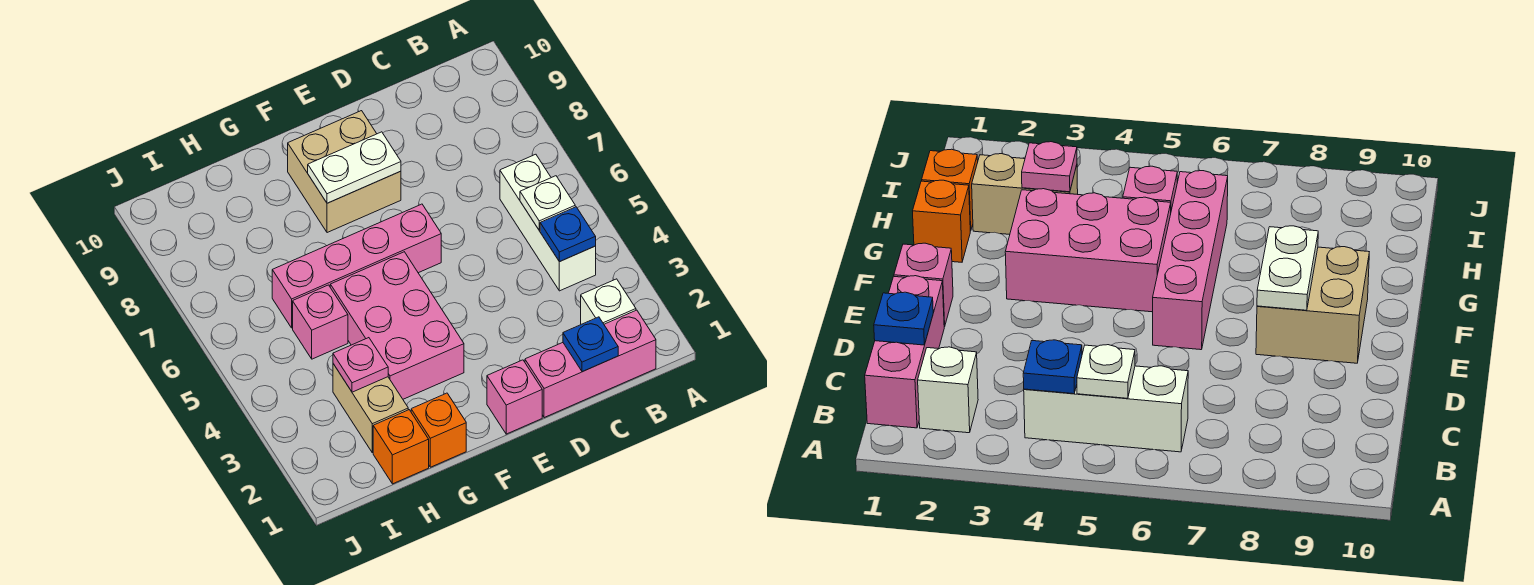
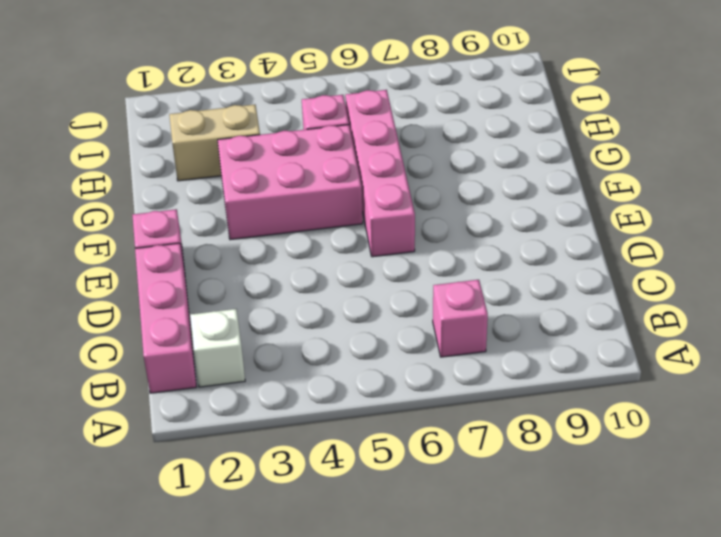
pink brick B7 level 1 -> none
none -> white brick B4:B6 level 1
none -> tan brick E8:F9 level 1
none -> orange brick G1 level 1

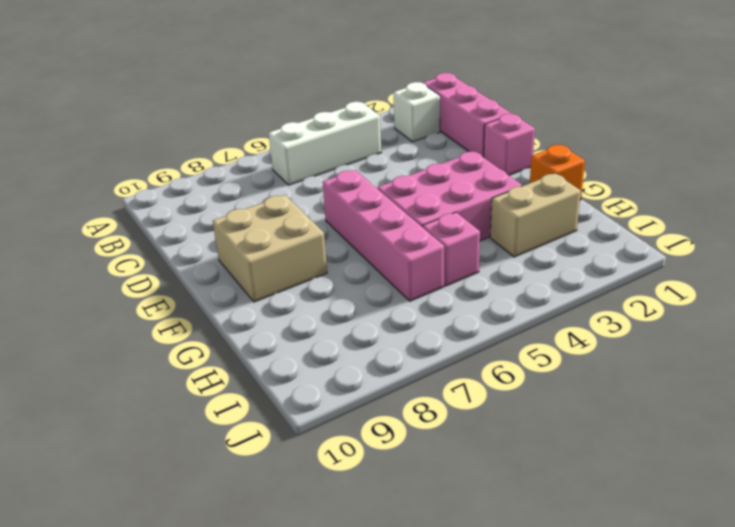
none -> orange brick H1 level 1
none -> blue plate B4 level 2
none -> white plate B5 level 2

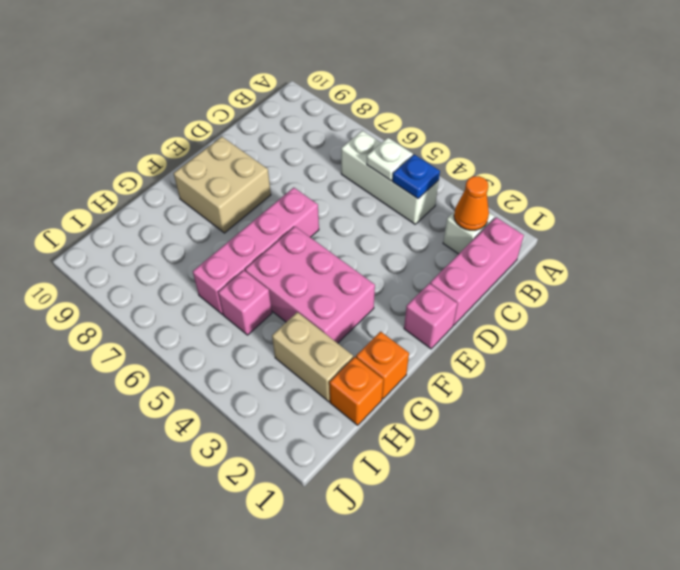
orange cone B2 level 2 -> none
none -> blue plate C1 level 2
none -> white plate E8:F8 level 2
none -> pink plate H3 level 2

